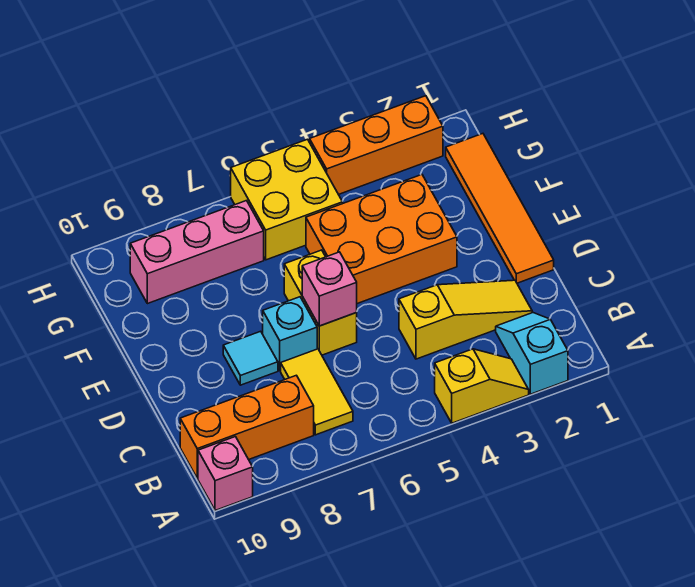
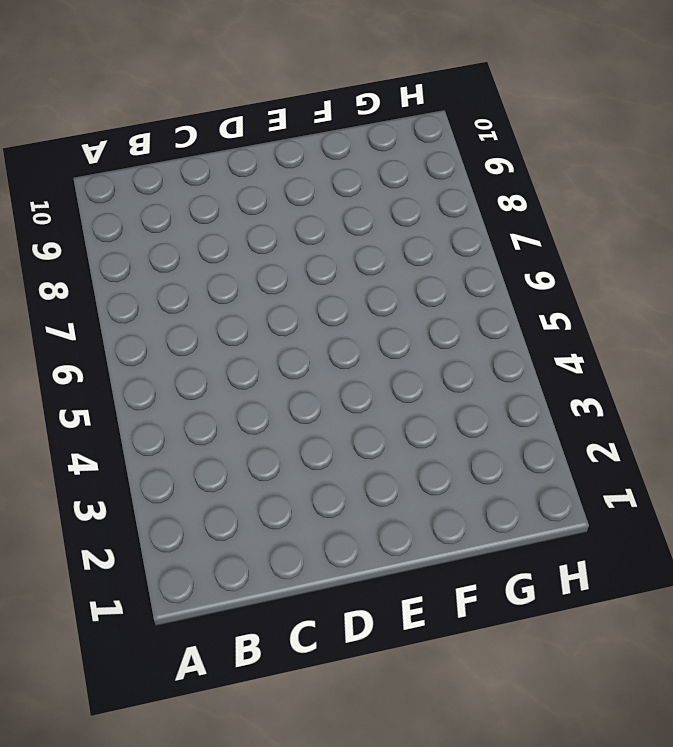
none -> cyan slope A2:B2 level 1 top A
none -> yellow slope A3:A4 level 1 top 4
none -> pink brick A10 level 1

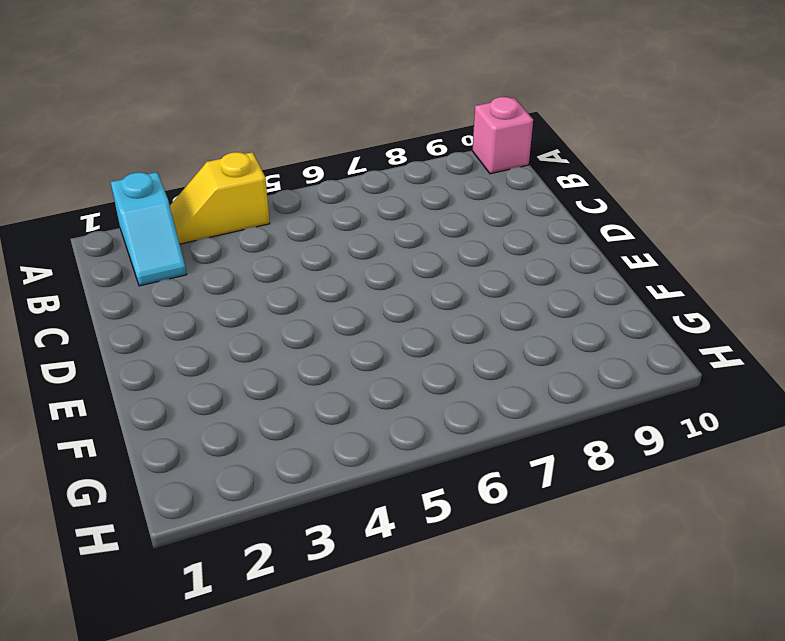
none -> yellow tile B7:C7 level 1
none -> orange brick B8:B10 level 1
none -> yellow slope C2:C4 level 1 top 4

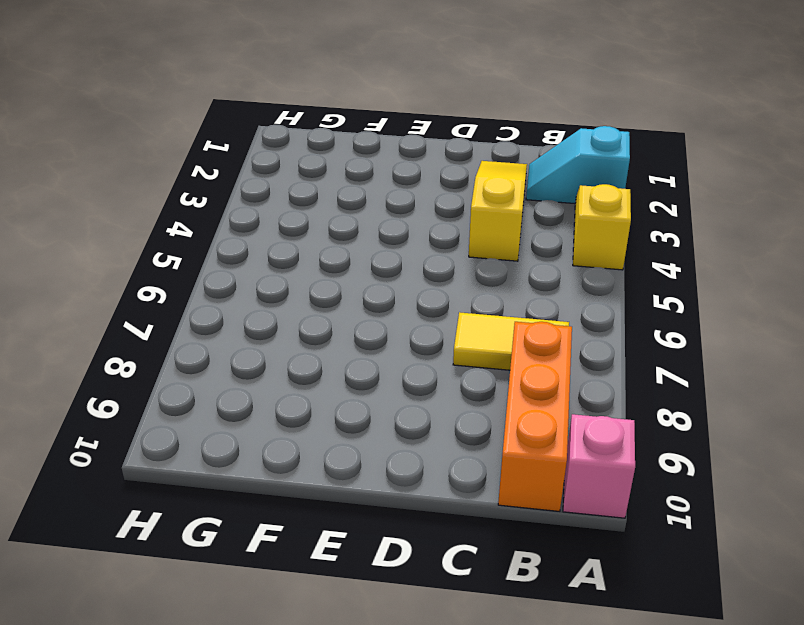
none -> orange tile D1:G1 level 1
none -> yellow brick D6:E6 level 1
none -> cyan brick D7 level 1

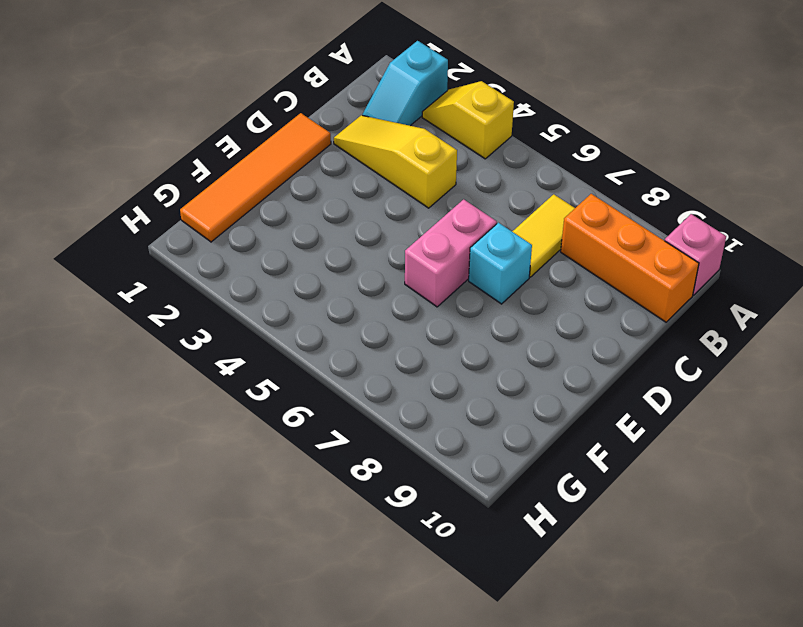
pink brick D6:E6 level 1 -> yellow brick D6:E6 level 1
none -> cyan tile D8 level 1
none -> orange brick E3:F5 level 1
none -> yellow brick G5:H6 level 1

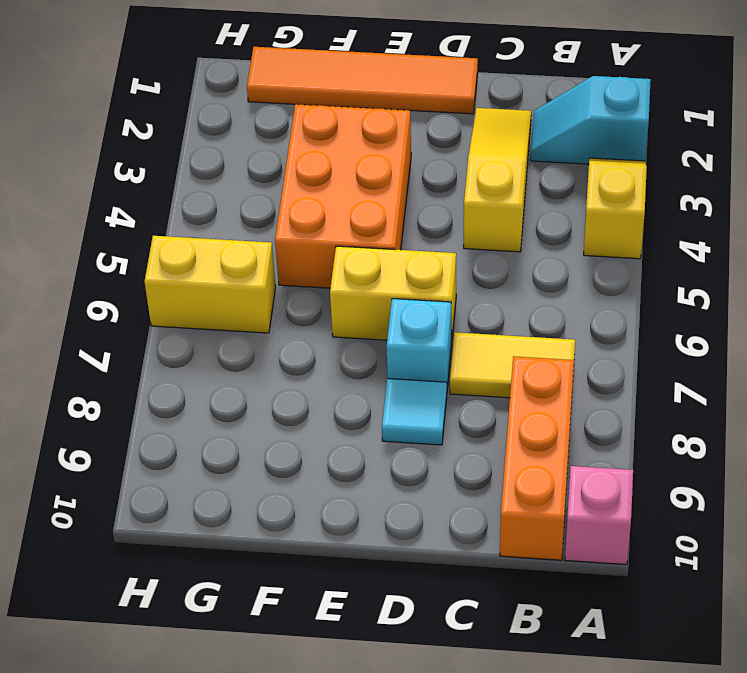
yellow brick G6:H6 level 1 -> yellow brick G5:H6 level 1
none -> pink brick G7:G9 level 1
none -> orange brick H2:H4 level 1
none -> pink brick D6 level 2

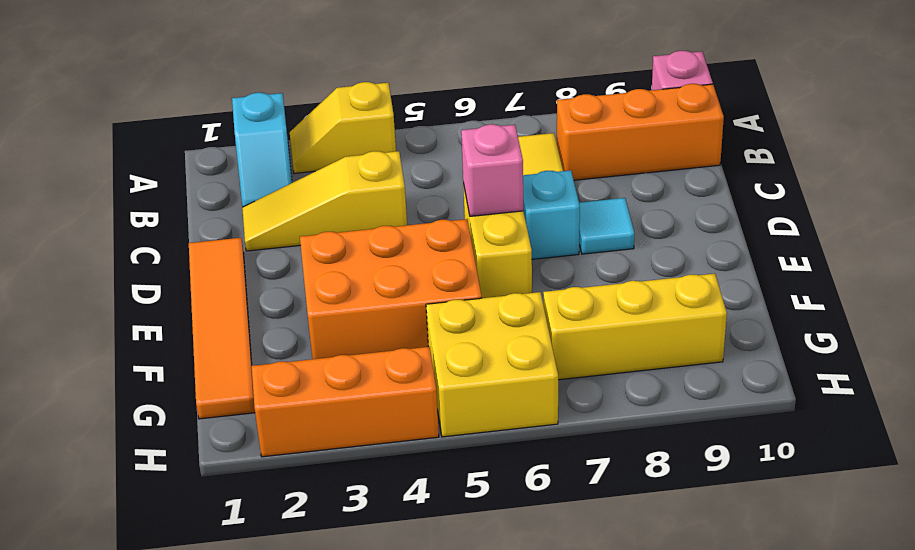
yellow brick G7:G9 level 1 -> pink brick G7:G9 level 1

